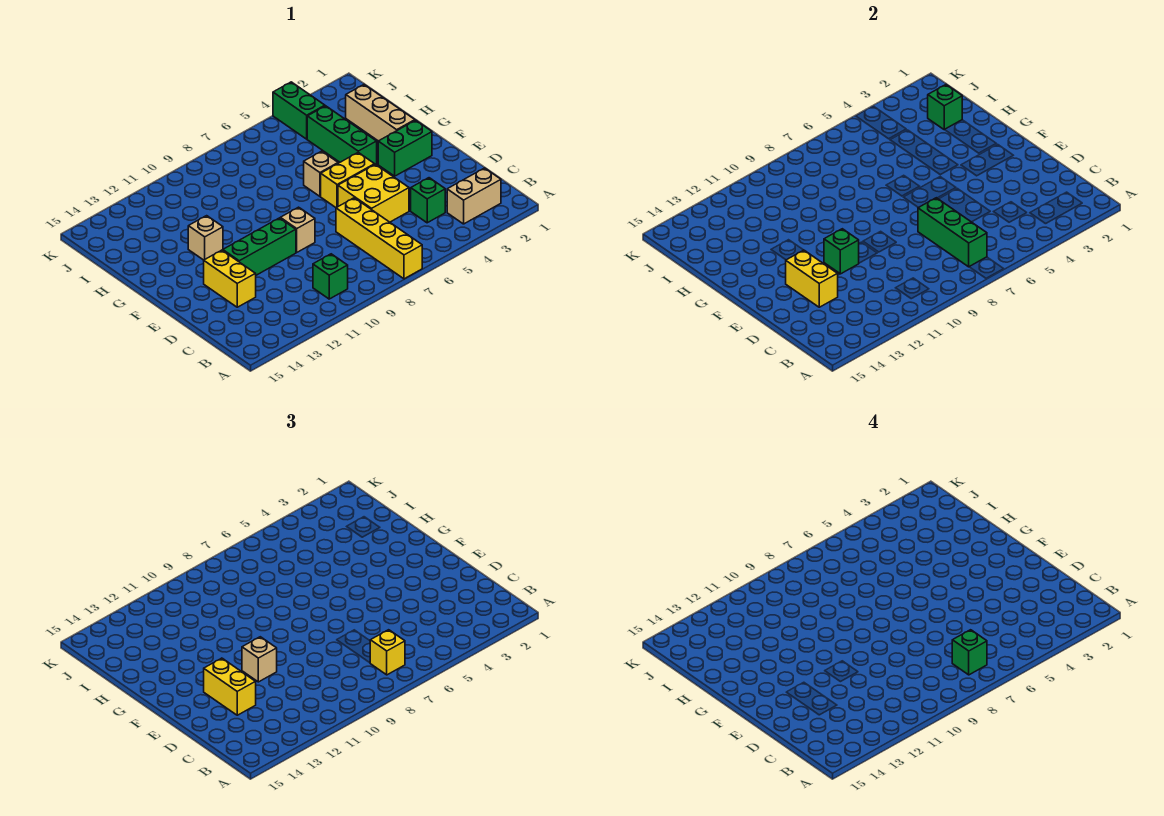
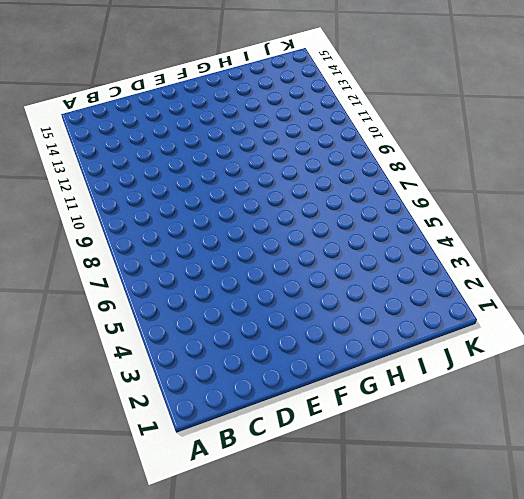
none -> yellow brick A7:D7 level 1
none -> tan brick B2:B3 level 1
none -> green brick B10 level 1

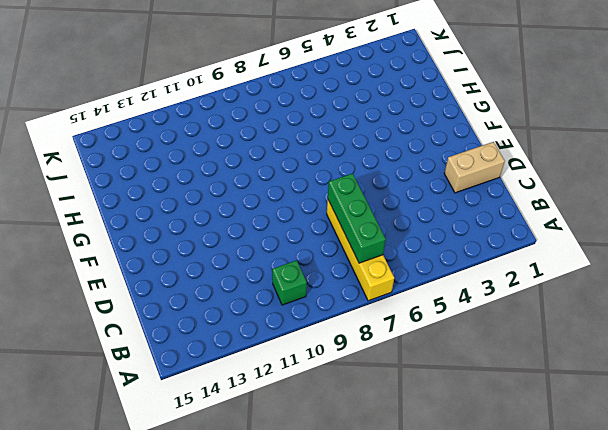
tan brick D1:D2 level 1 -> tan brick B2:B3 level 1
none -> green brick C4 level 1
none -> yellow brick D5:E6 level 1
none -> yellow brick D13:E13 level 1

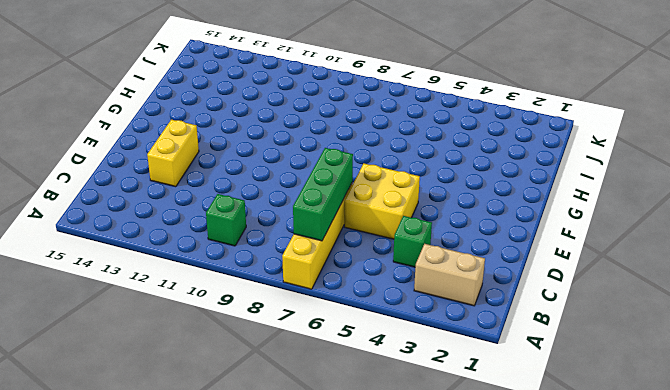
none -> tan brick E9 level 1
none -> green brick E10:E12 level 1
none -> green brick F2:F3 level 1

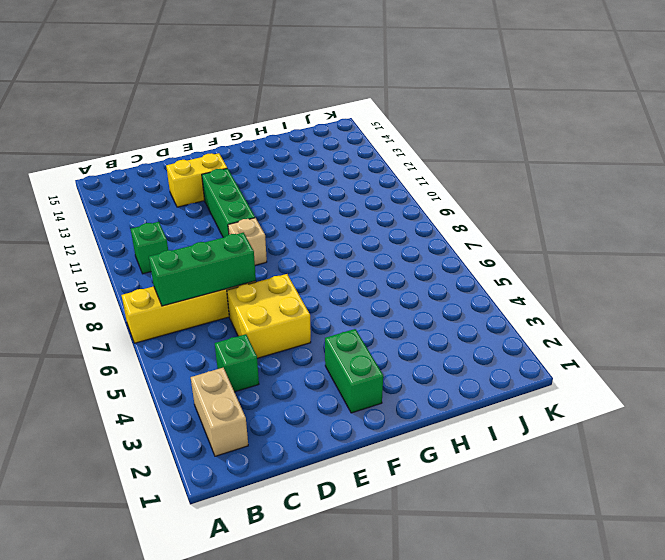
none -> yellow brick F5:F6 level 1
none -> tan brick G2:I2 level 1
none -> green brick G4:I4 level 1

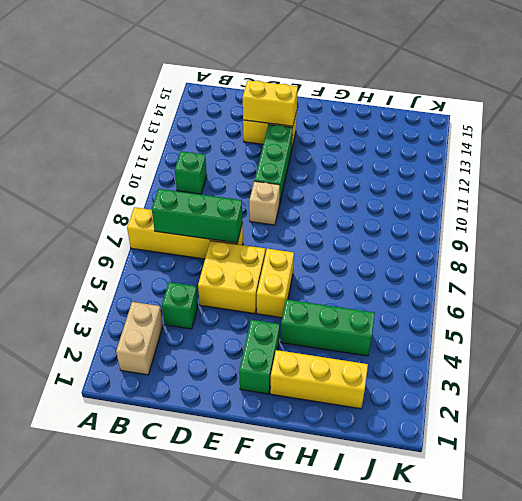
yellow brick G2:I2 level 1 -> tan brick G2:I2 level 1
none -> tan brick G6 level 1
none -> tan brick G12 level 1
none -> green brick J4:K4 level 1

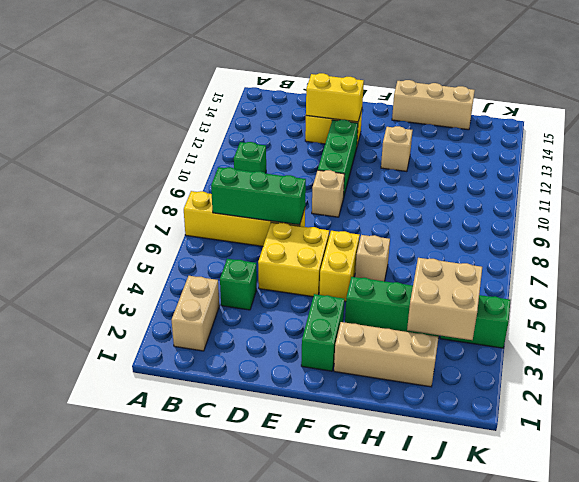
tan brick G15:I15 level 1 -> none
tan brick I3:J4 level 2 -> none
none -> green brick E11 level 2
none -> green brick I2 level 2
none -> yellow brick B7 level 3

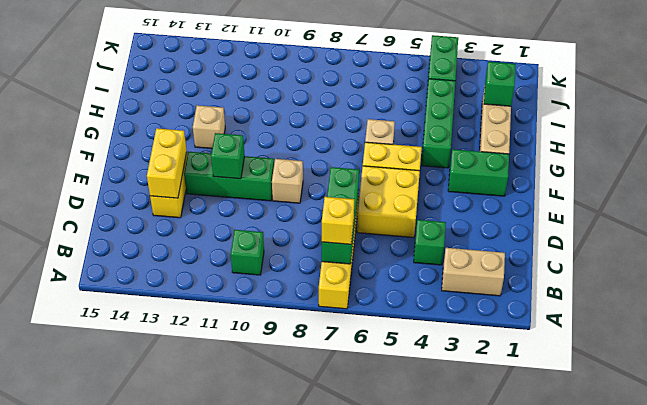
none -> yellow brick D13:E13 level 3
none -> tan brick E11 level 3
none -> green brick B7 level 4

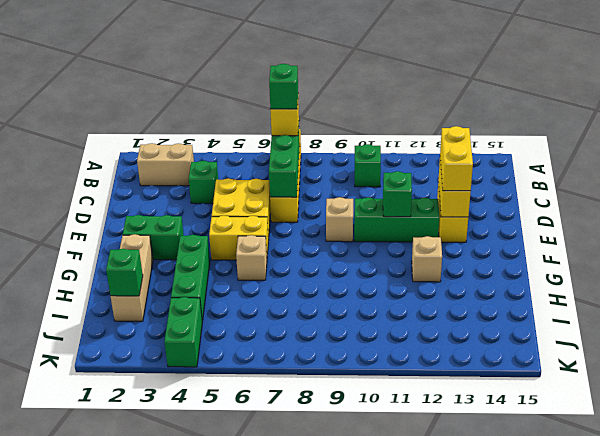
none -> tan brick E11 level 3

